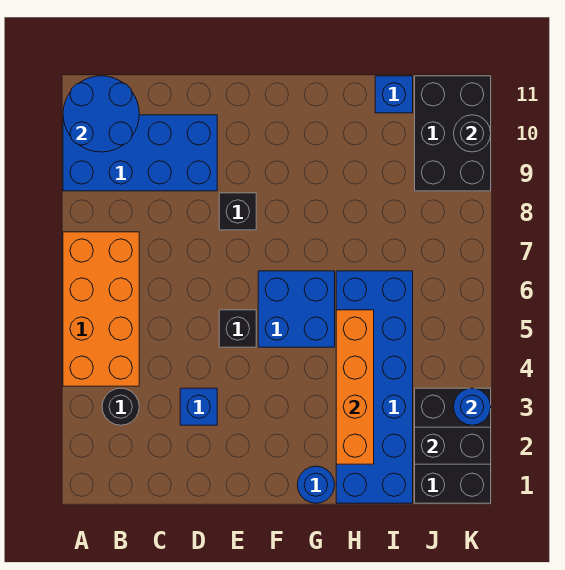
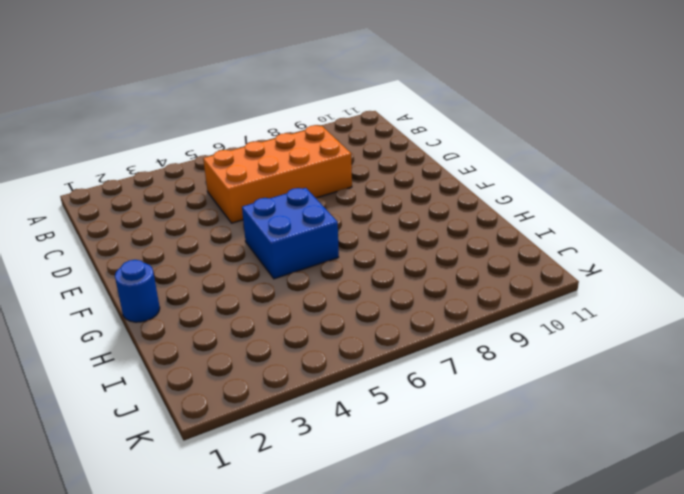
orange brick C5:D8 level 1 -> orange brick A4:B7 level 1
none -> blue brick A9:D10 level 1
none -> black round brick B3 level 1
none -> blue brick D3 level 1

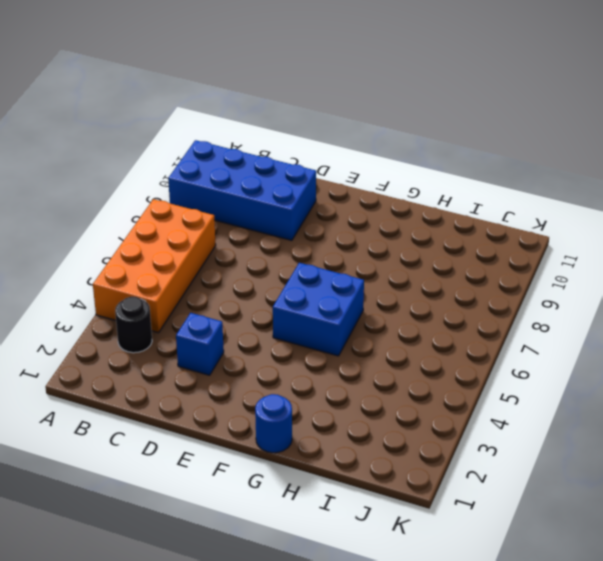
none -> black brick E5 level 1
none -> black brick E8 level 1
none -> blue brick H1:I6 level 1

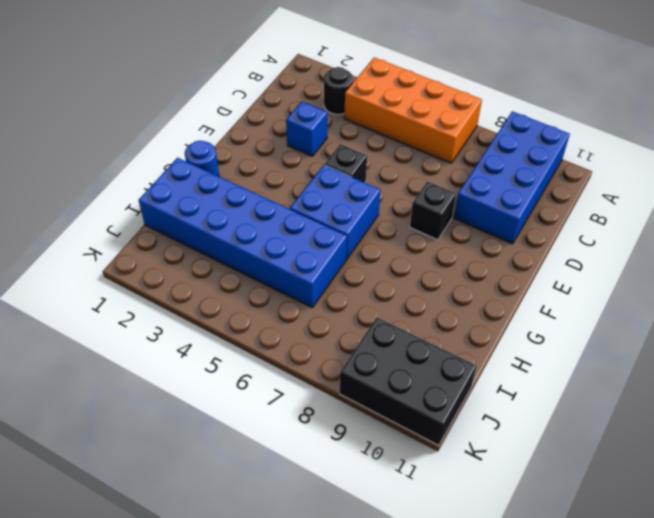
none -> blue brick I11 level 1
none -> black brick J1:K3 level 1
none -> blue round brick A10:B11 level 2

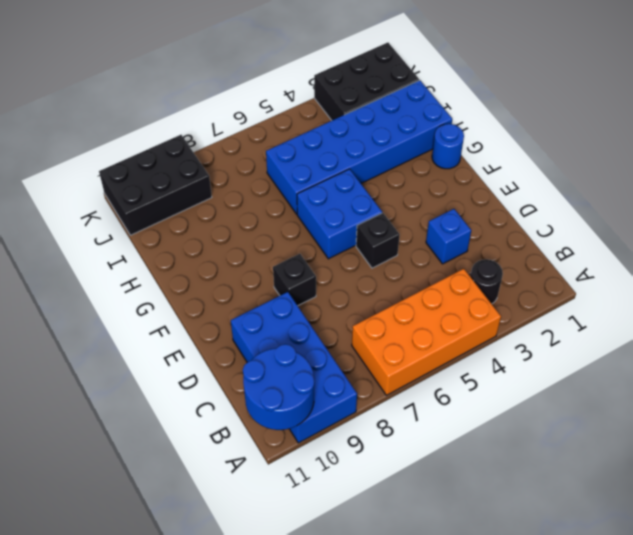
none -> blue brick I11 level 1
none -> orange brick H2:H5 level 2
none -> black brick J2:K2 level 2

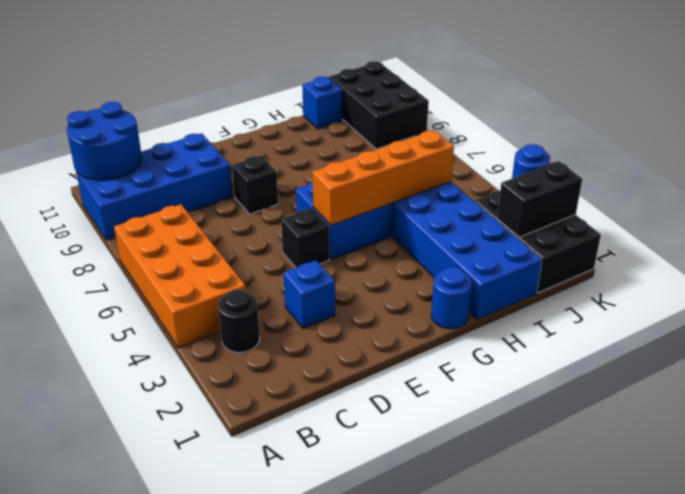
orange brick F5:I5 level 2 -> orange brick H2:H5 level 2
none -> black round brick K10 level 2

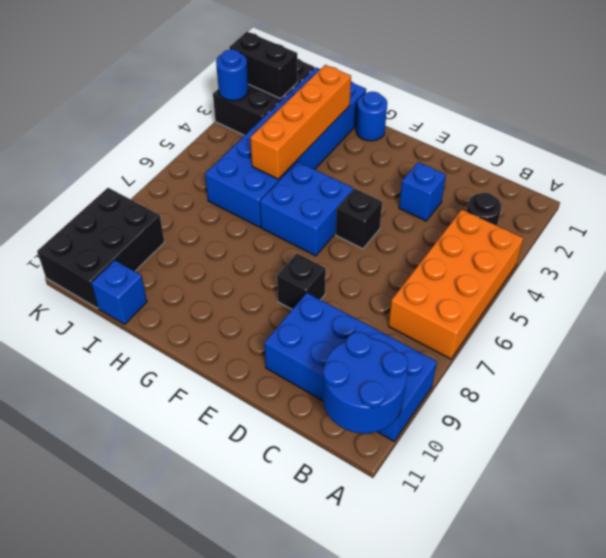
none -> black round brick K10 level 2

